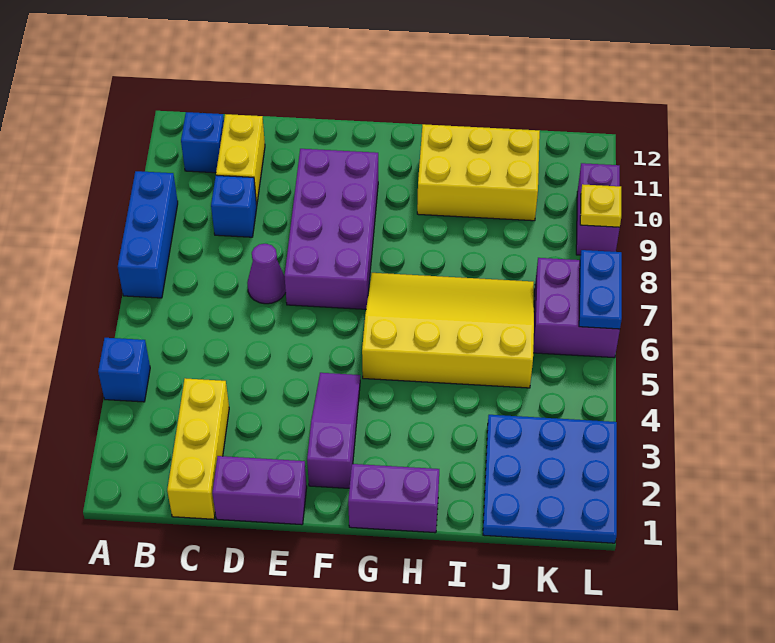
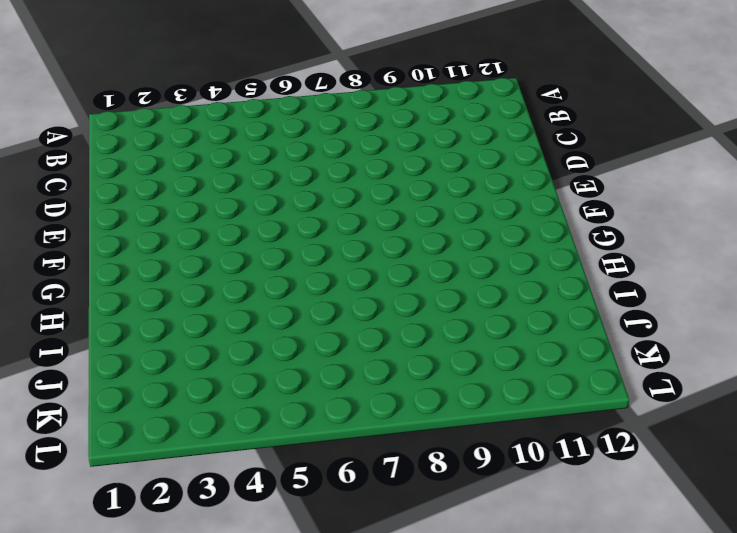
none -> blue brick A4 level 1
none -> blue brick A7:A9 level 1
none -> blue brick B11 level 1

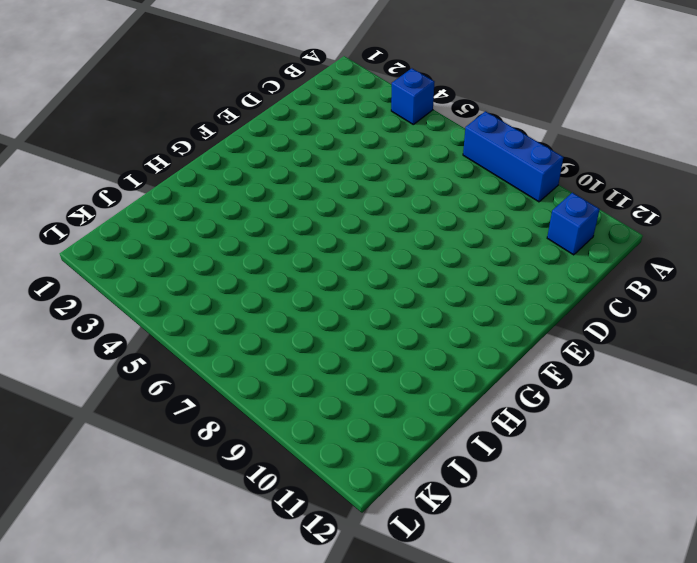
none -> yellow brick C1:C3 level 1
none -> blue brick C9 level 1
none -> yellow brick C10:C11 level 1

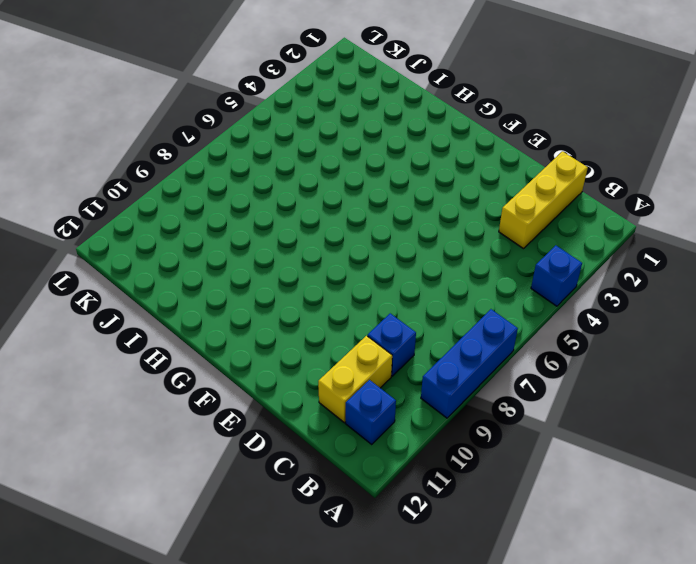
none -> purple brick D1:E1 level 1
none -> purple cone D7 level 1
none -> purple brick E7:F10 level 1

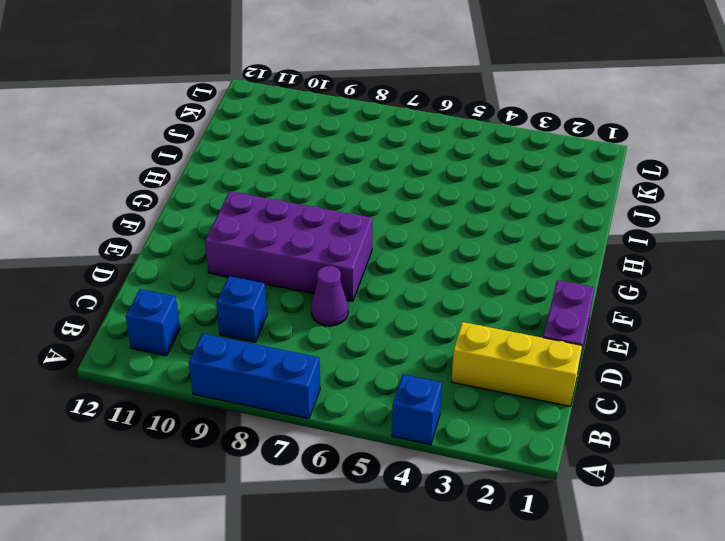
none -> yellow brick C10:C11 level 1
none -> purple slope F2:F4 level 1 top 2
none -> purple brick G1:H1 level 1

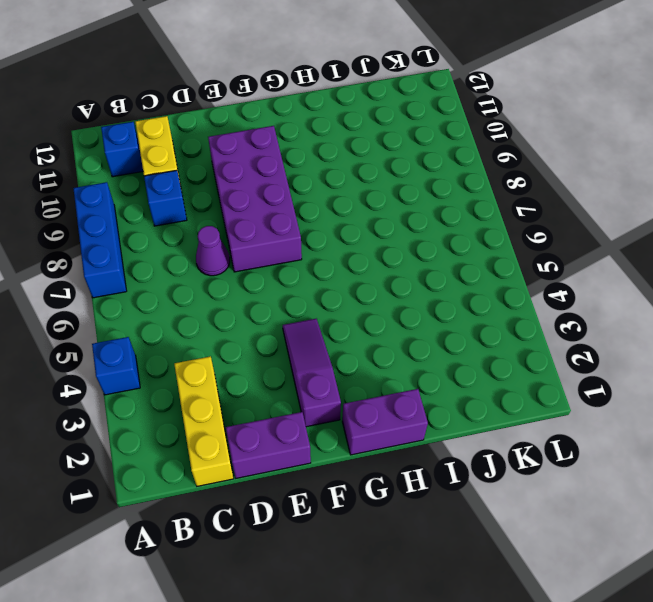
none -> yellow slope G5:J7 level 1 top 5
none -> yellow brick H10:J11 level 1
none -> blue plate J1:L3 level 1

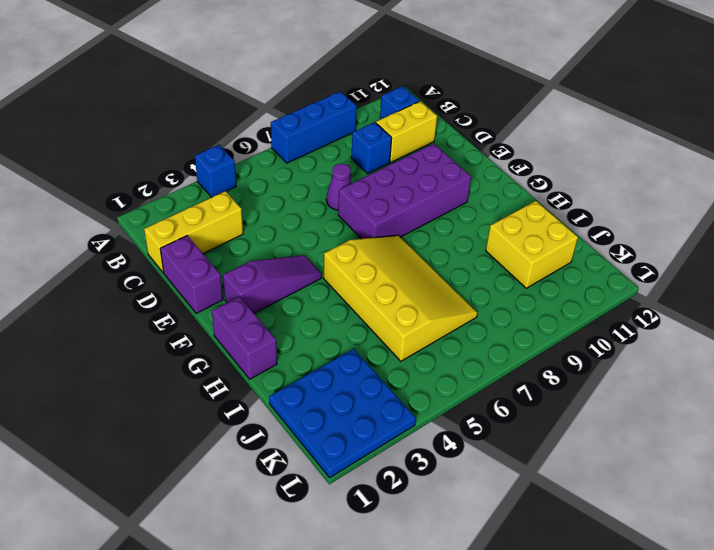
yellow brick I10:J11 level 1 -> yellow brick H10:J11 level 1
none -> purple brick K6:L7 level 1
none -> purple brick L9:L10 level 1
none -> blue plate L6:L7 level 2

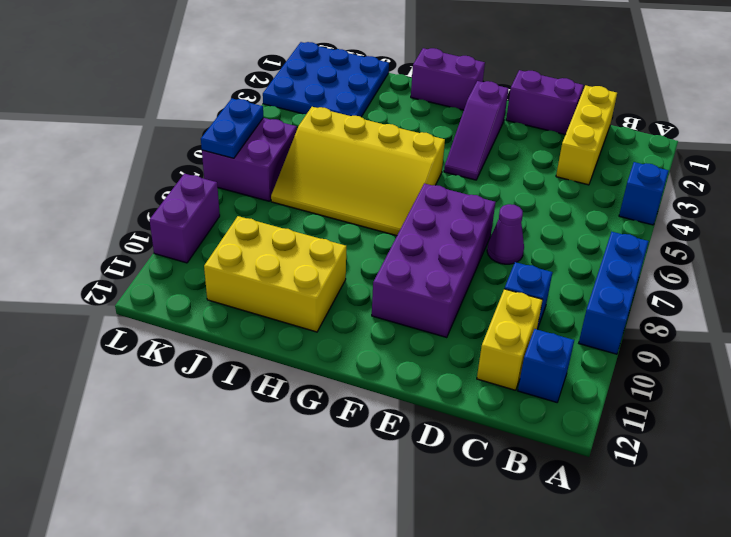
none -> yellow plate L9 level 2

